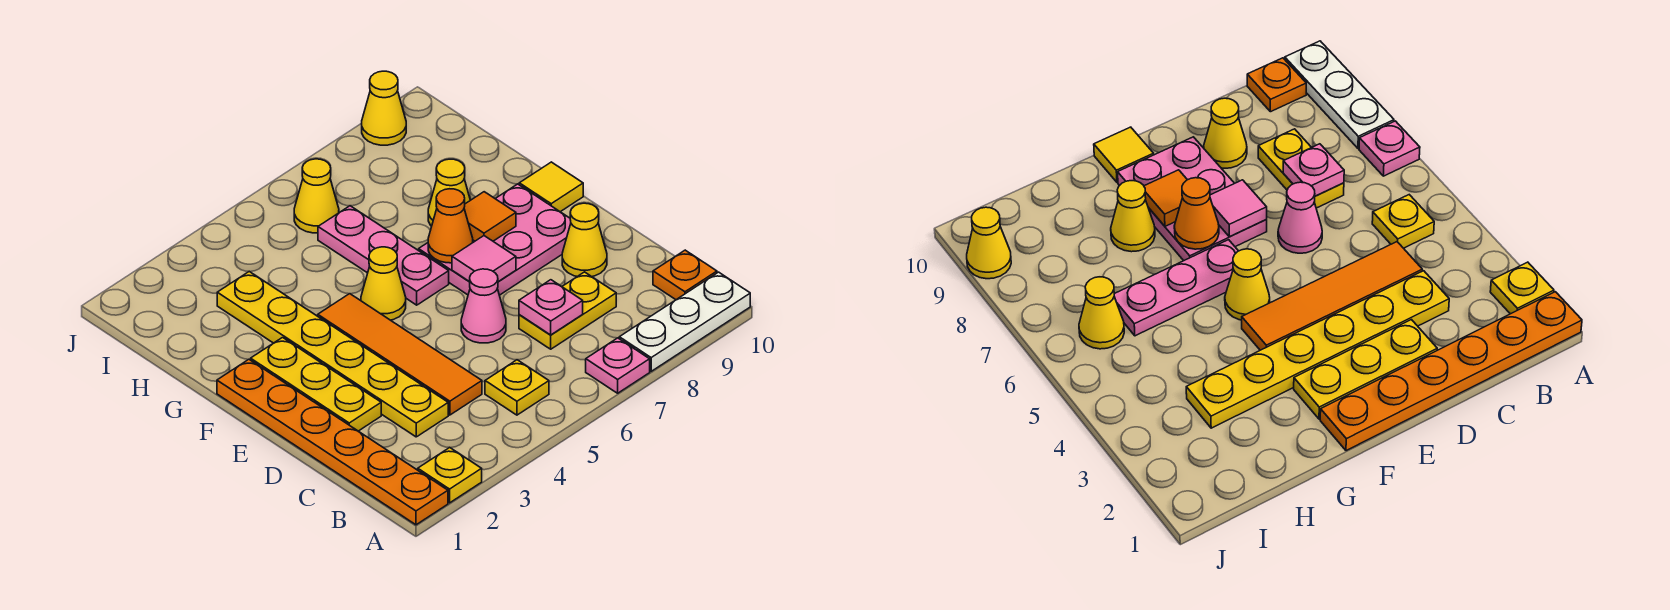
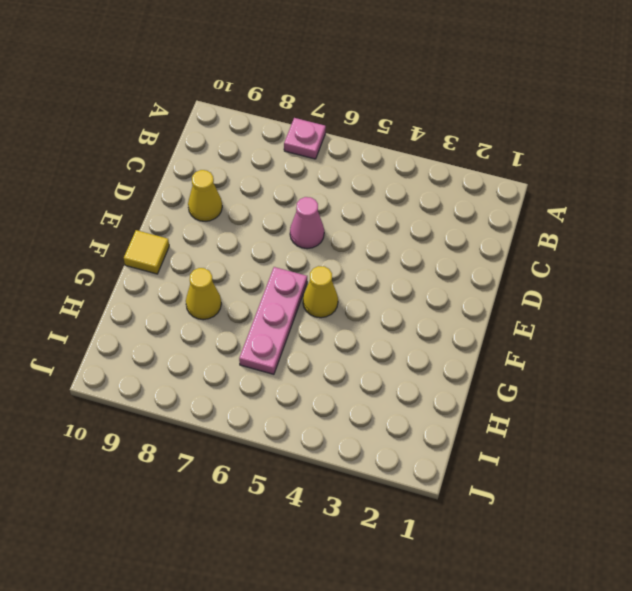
none -> orange plate A1:F1 level 1
none -> yellow plate A2 level 1
none -> white plate A8:A10 level 1

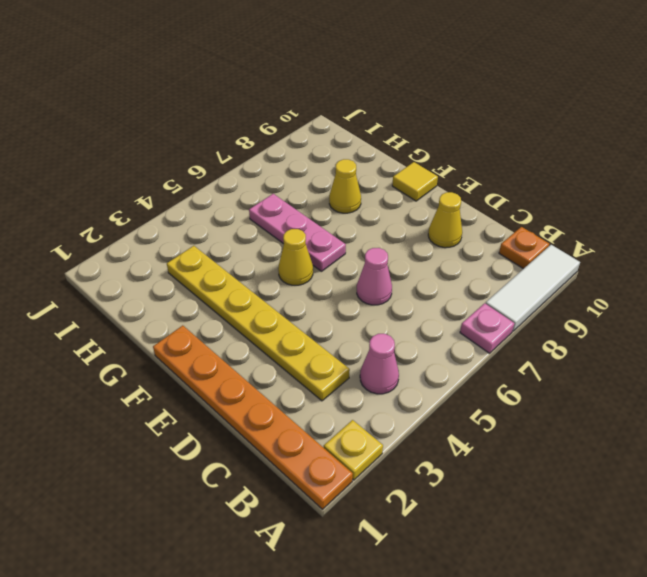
white tile A8:A10 level 1 -> white plate A8:A10 level 1
pink cone B4 level 1 -> none
none -> yellow plate B5 level 1
none -> orange tile C4:F4 level 1
none -> yellow plate C7:C8 level 1

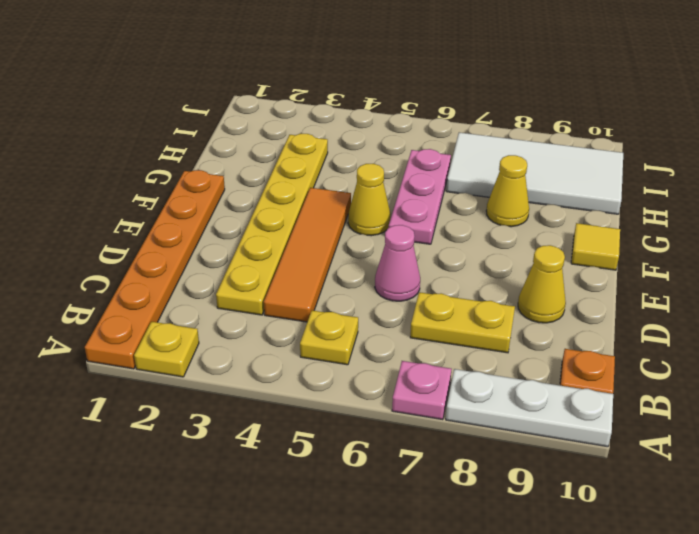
white tile H7:I10 level 1 -> none
none -> yellow plate D2:F2 level 1
none -> pink plate E7:F9 level 1
none -> yellow cone I6 level 1

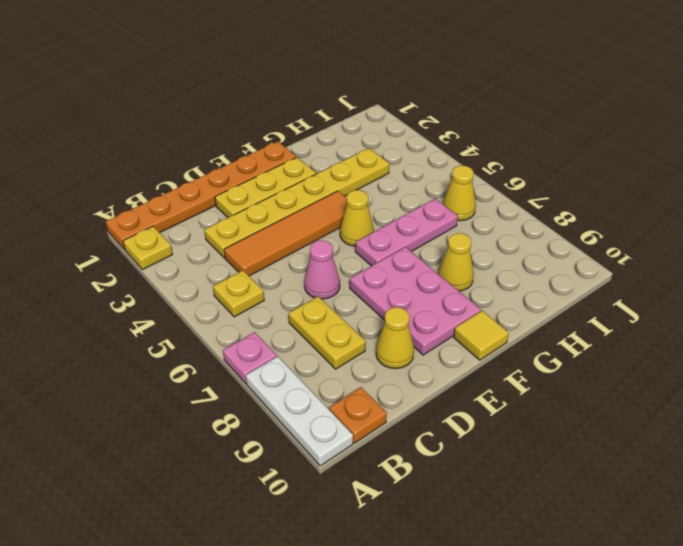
none -> yellow cone J9 level 1
none -> pink plate C7 level 2
none -> pink tile E7 level 2

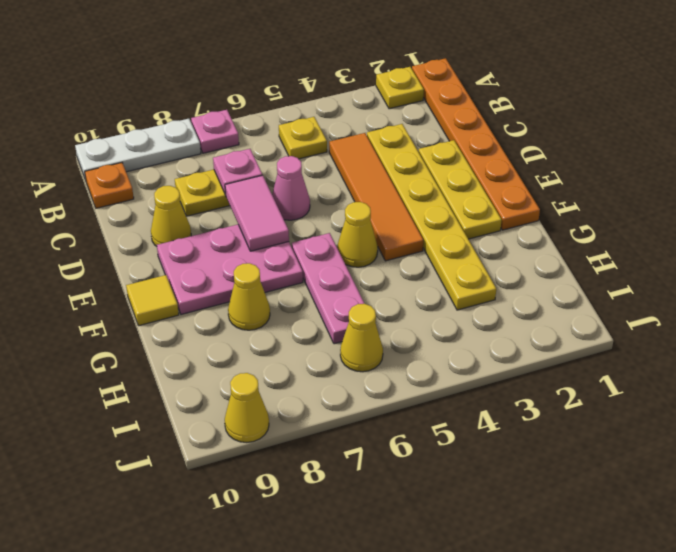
pink tile D7:E7 level 2 -> pink tile E7 level 2
none -> orange cone F7 level 2
none -> orange tile F8 level 2

